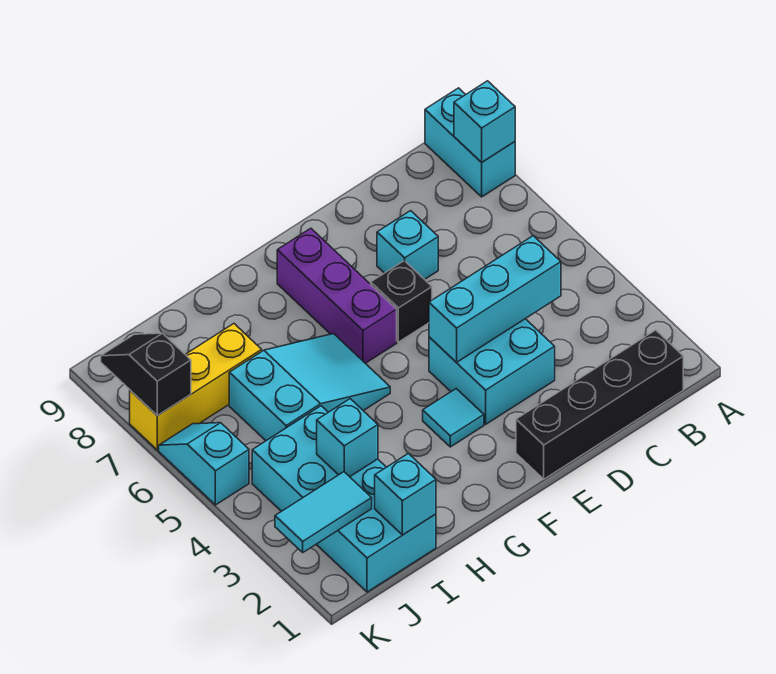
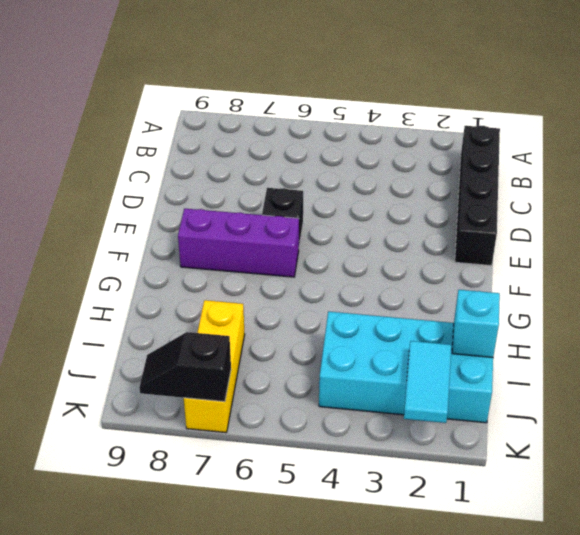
none -> cyan brick A8:A9 level 1
none -> cyan brick D3:E4 level 1
none -> cyan brick D7 level 1

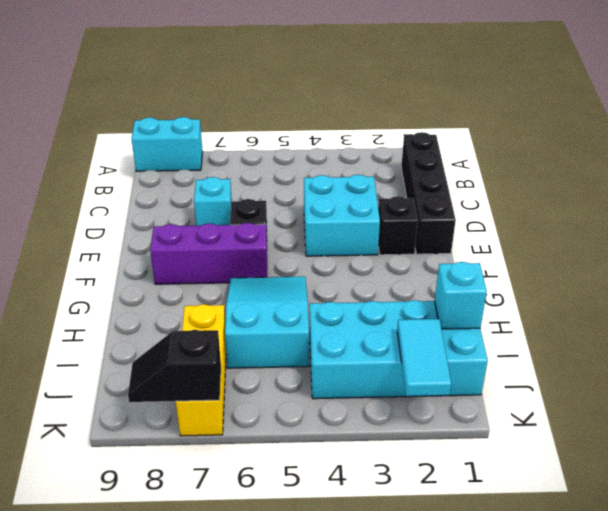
black brick E2 level 1 -> none
none -> cyan tile F3 level 1
none -> cyan slope K5:K6 level 1 top 5
none -> cyan brick A8 level 2

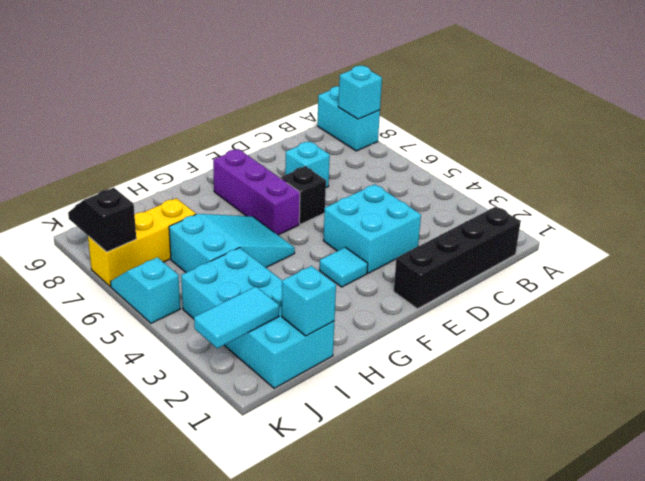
none -> cyan brick C4:E4 level 2
none -> cyan brick I3 level 2

